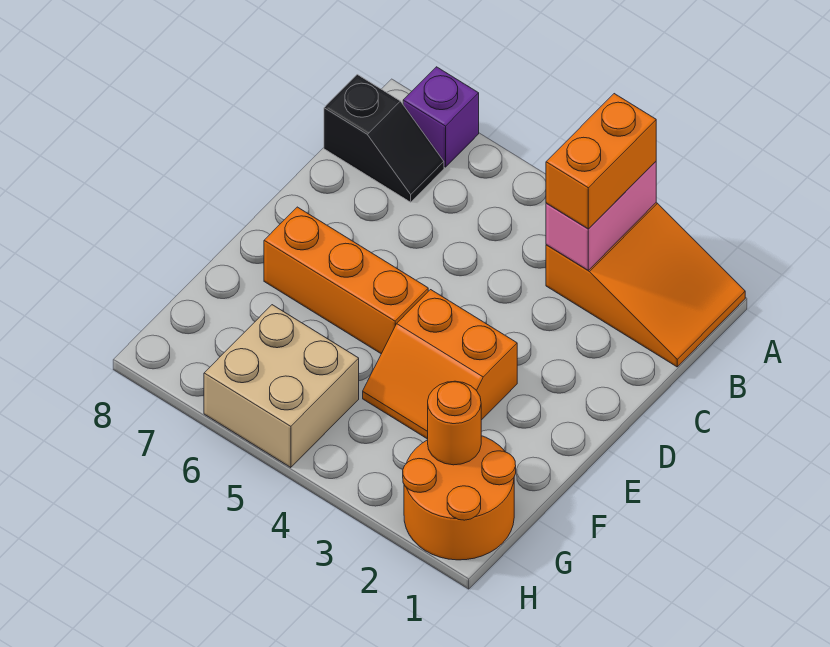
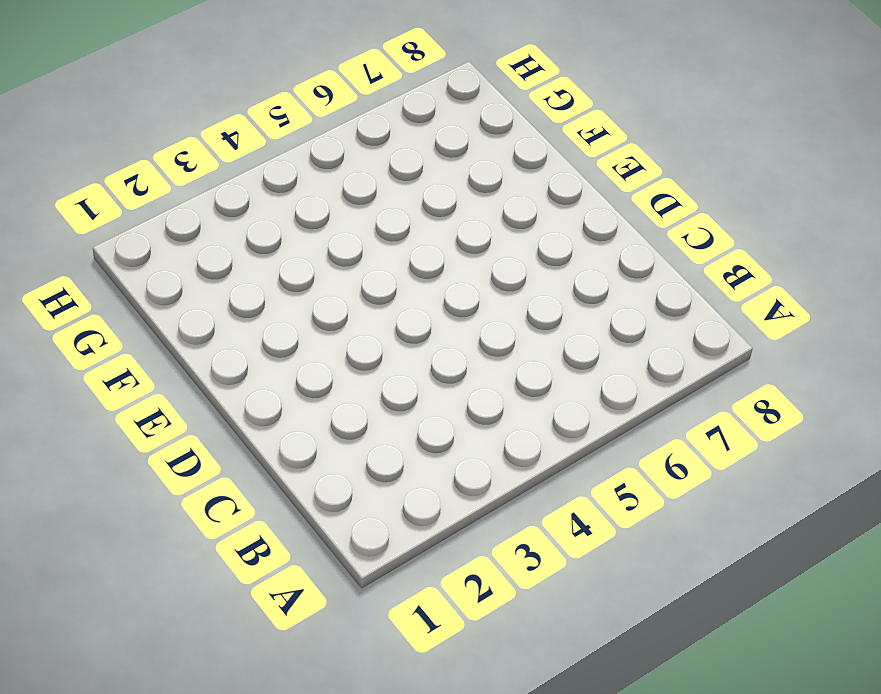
none -> orange slope A1:B3 level 1 top 3
none -> purple brick A7 level 1

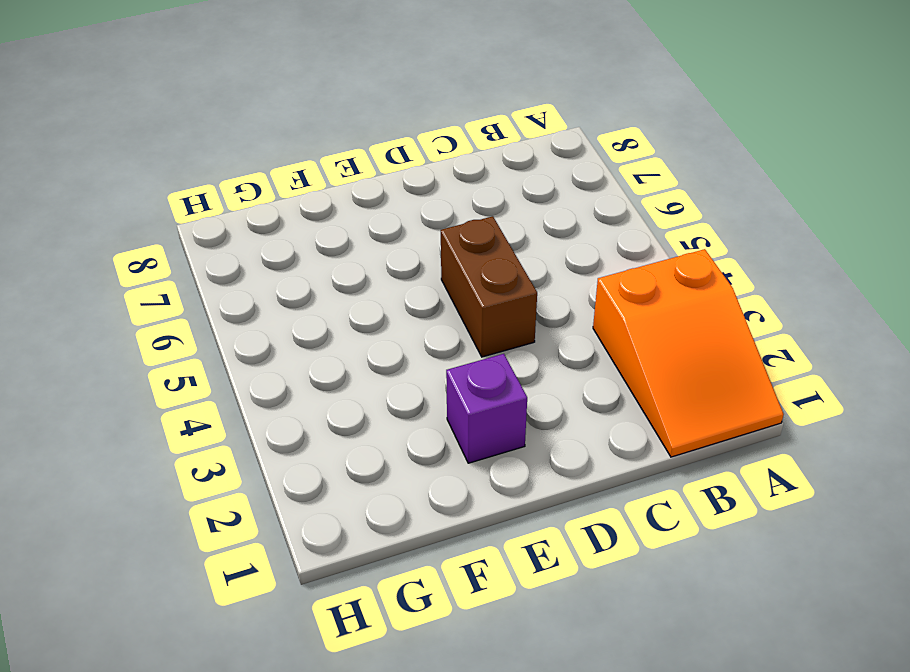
brown brick D4:D5 level 1 -> none
purple brick E2 level 1 -> purple brick A7 level 1
none -> black slope B7:B8 level 1 top 8
none -> orange slope E3:F4 level 1 top E

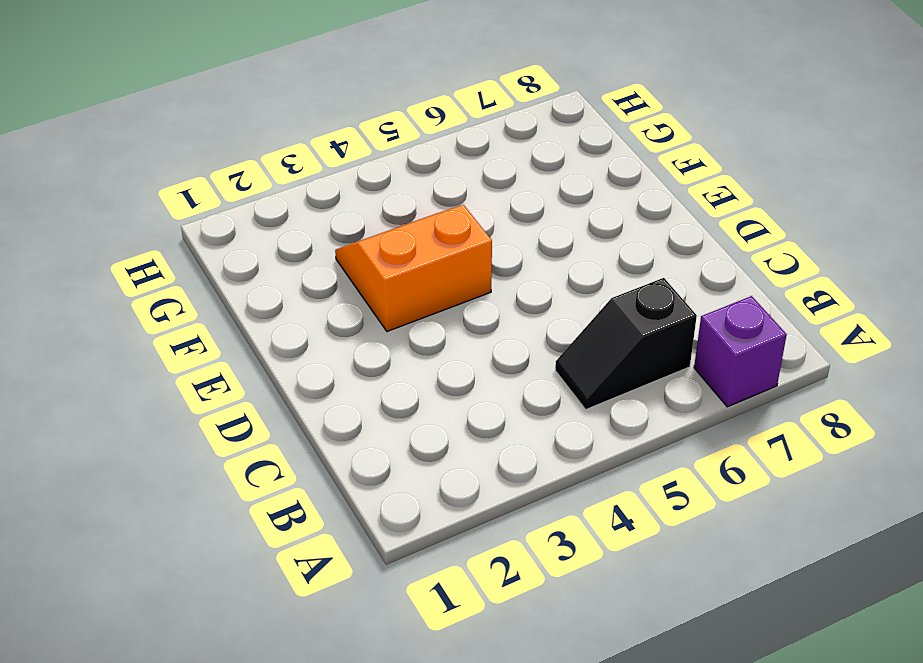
black slope B5:B6 level 1 top 6 -> black slope B7:B8 level 1 top 8
none -> orange slope A1:B3 level 1 top 3
none -> orange brick E5:E7 level 1

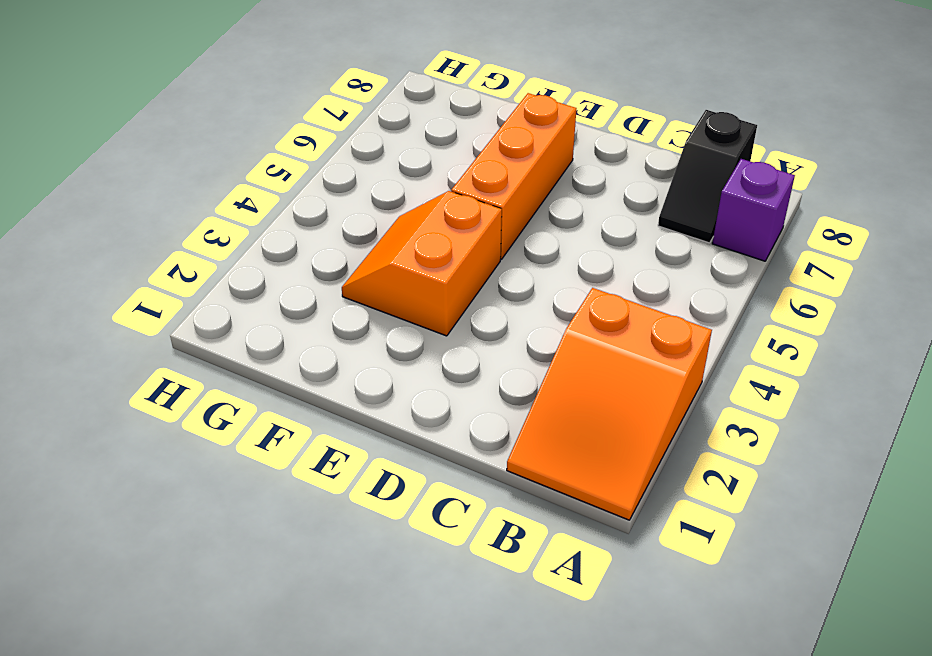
none -> orange round brick G1:H2 level 1
none -> tan brick G5:H6 level 1

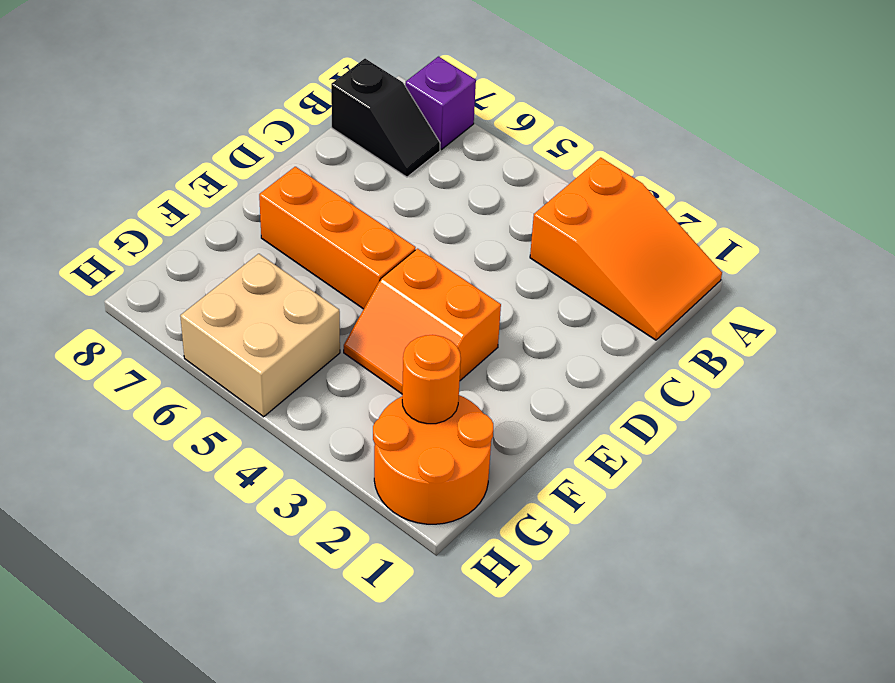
none -> pink brick A3:B3 level 2
none -> orange brick A3:B3 level 3

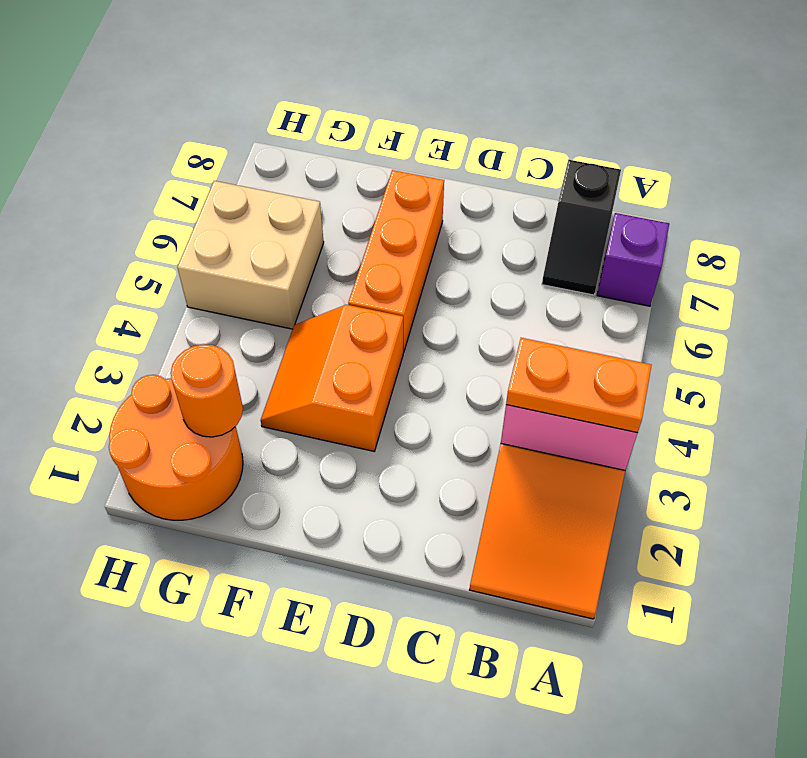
orange plate A3:B3 level 3 -> orange brick A3:B3 level 3

